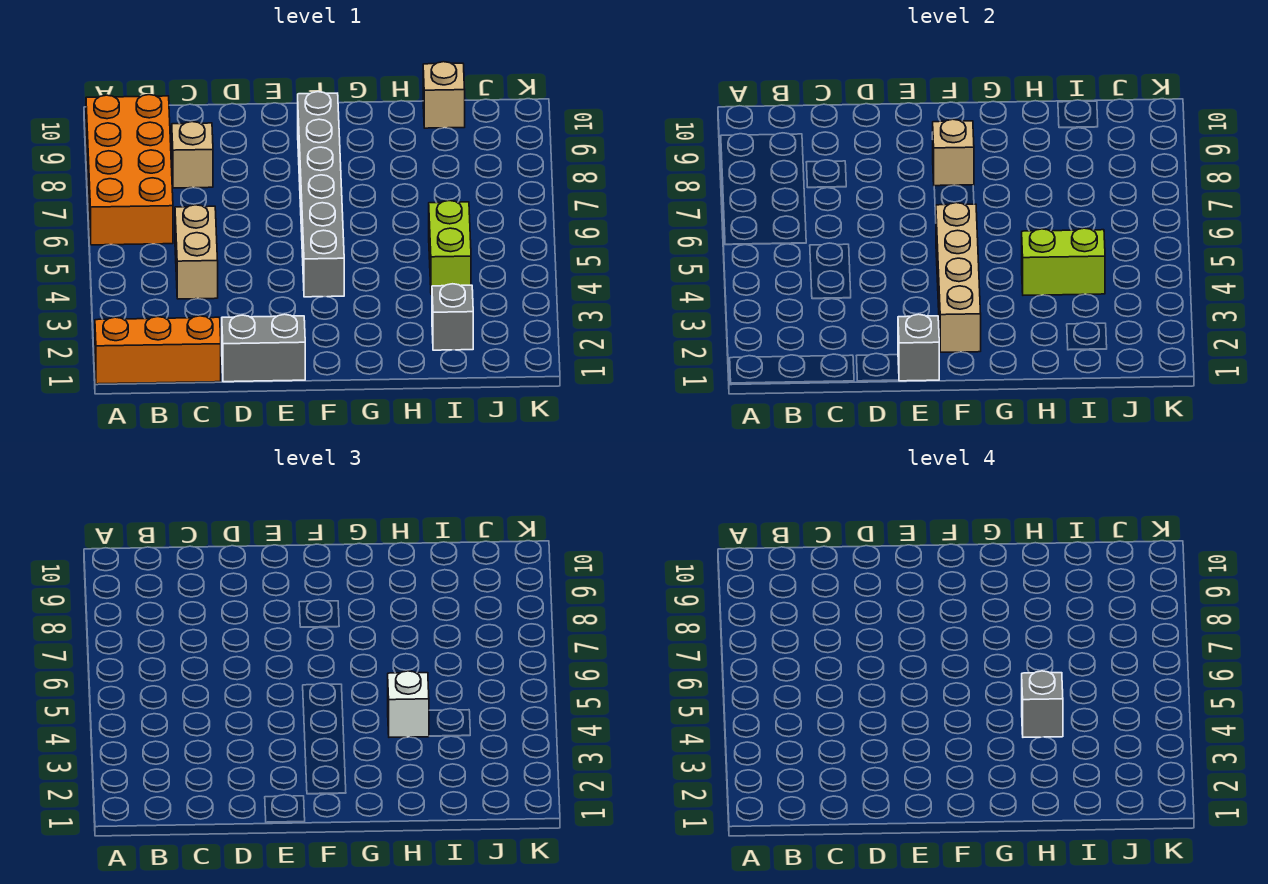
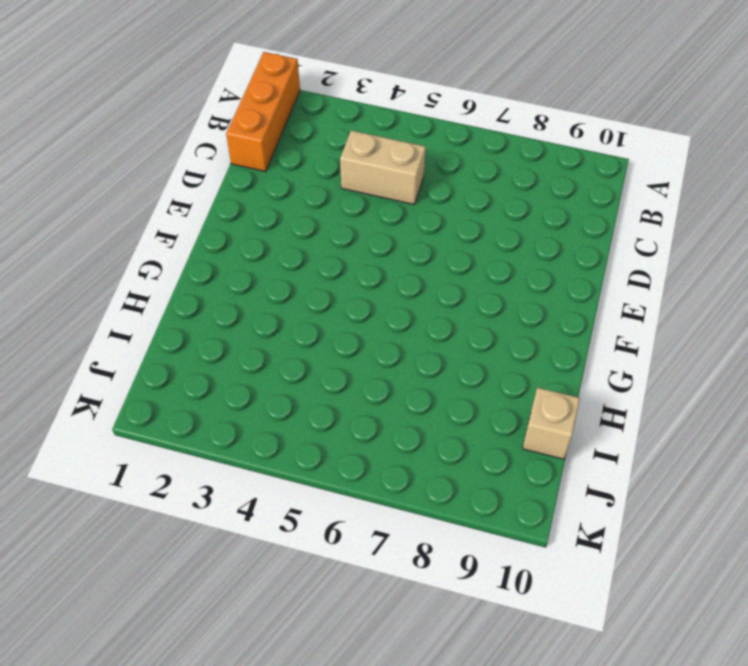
none -> orange brick A6:B9 level 1
none -> tan brick C8 level 1
none -> grey brick D1:E1 level 1

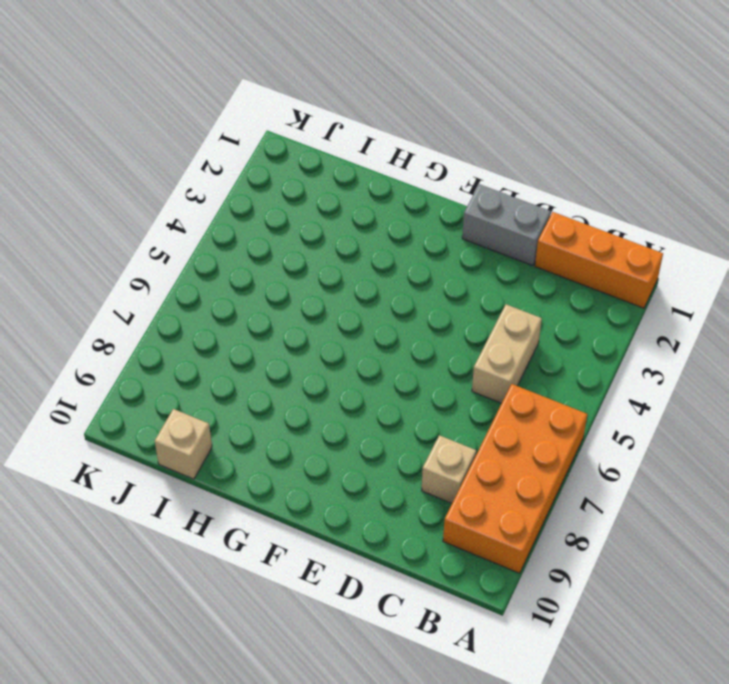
none -> grey brick F4:F9 level 1
none -> grey brick I2 level 1
none -> lime brick I4:I5 level 1

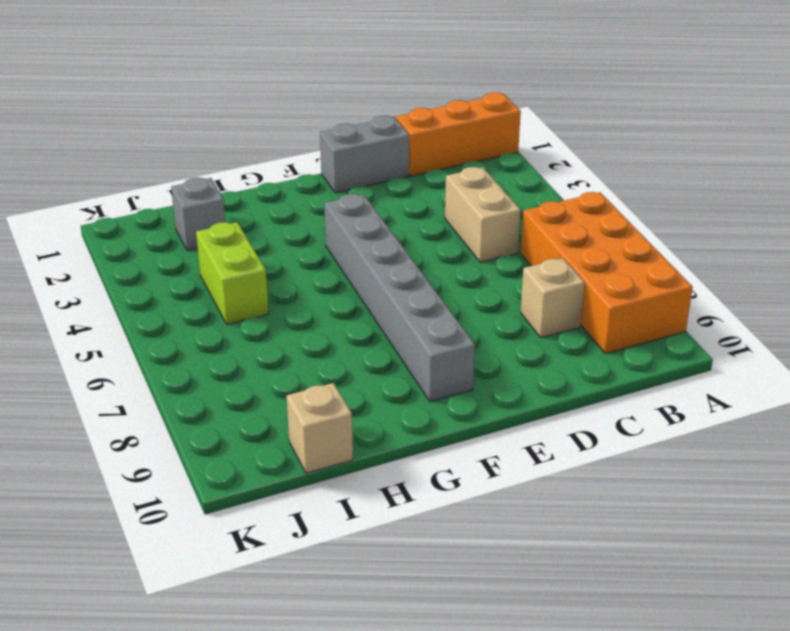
none -> grey brick E1 level 2
none -> tan brick F2:F5 level 2
none -> tan brick F8 level 2

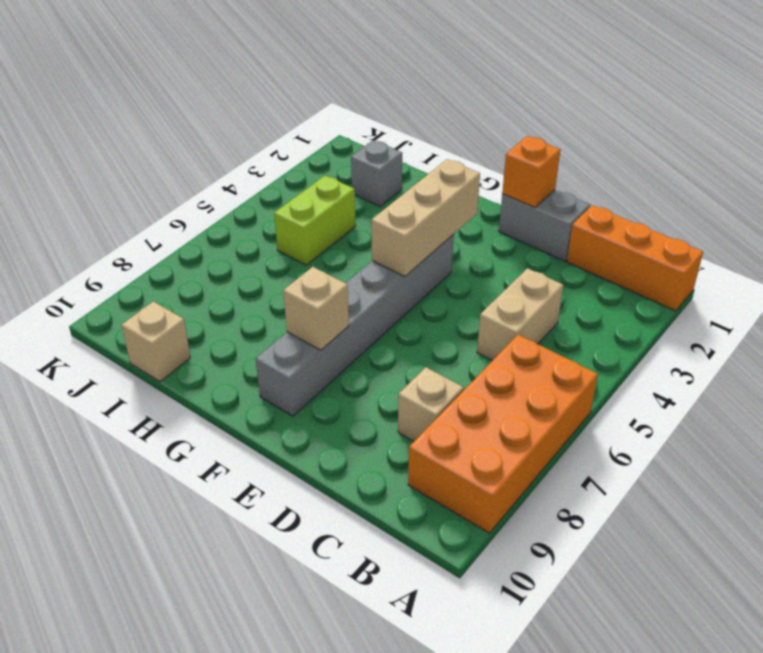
orange brick E1 level 2 -> grey brick E1 level 2
tan brick F3:F5 level 2 -> tan brick F2:F5 level 2
none -> lime brick H4:I4 level 2
none -> white brick H4 level 3
none -> grey brick H4 level 4

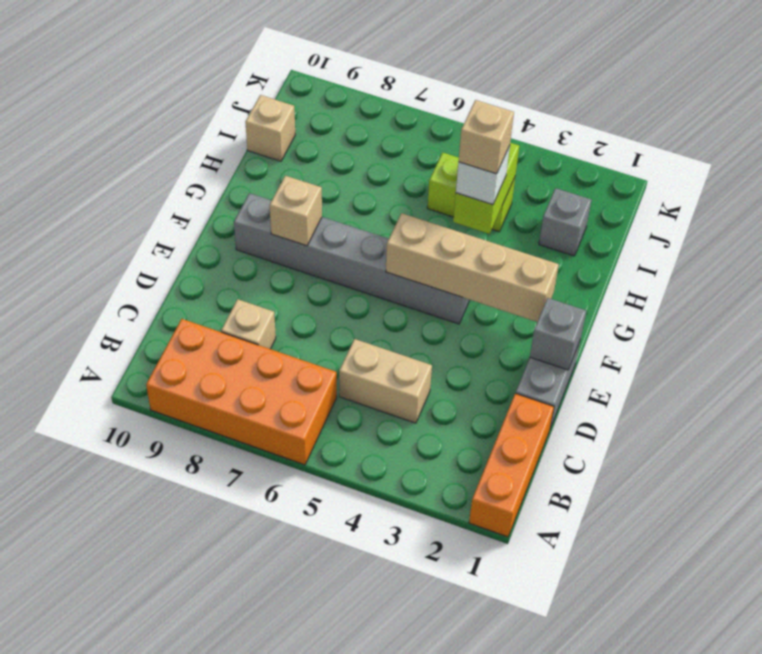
tan brick H4 level 4 -> grey brick H4 level 4

